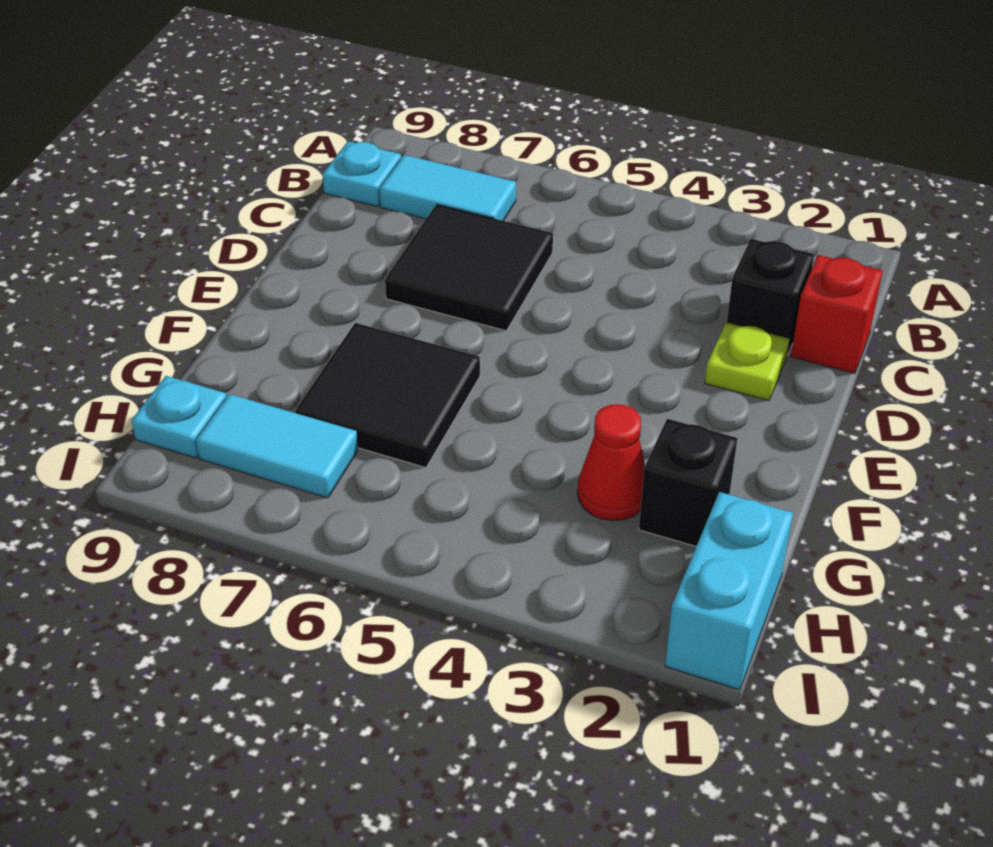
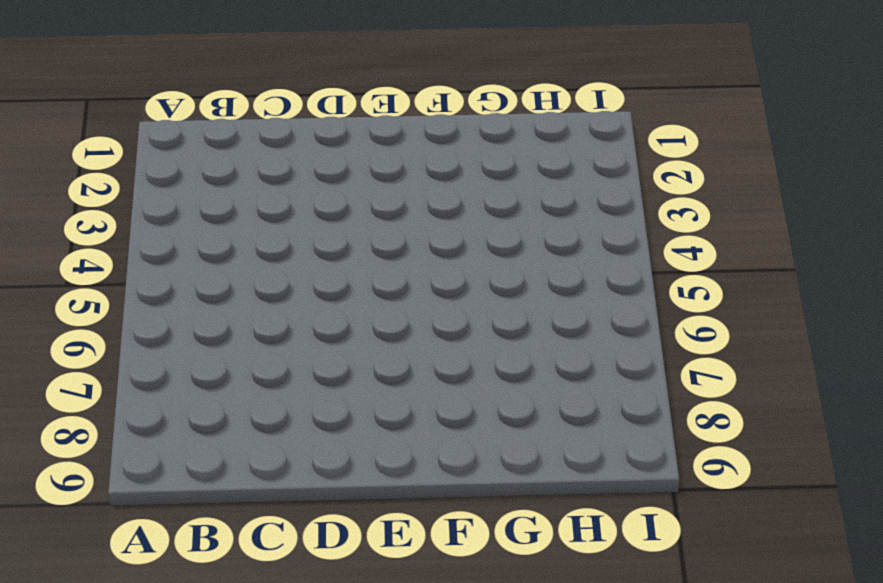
none -> cyan tile B7:B8 level 1
none -> cyan plate B9 level 1
none -> red brick C1 level 1

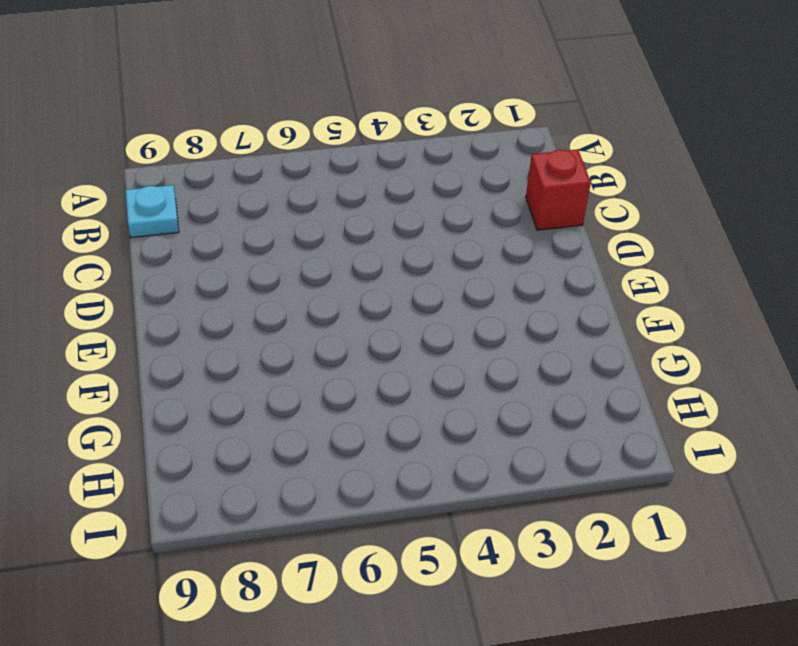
none -> cyan tile B7:B8 level 1
none -> black brick C2 level 1
none -> black tile C6:D7 level 1

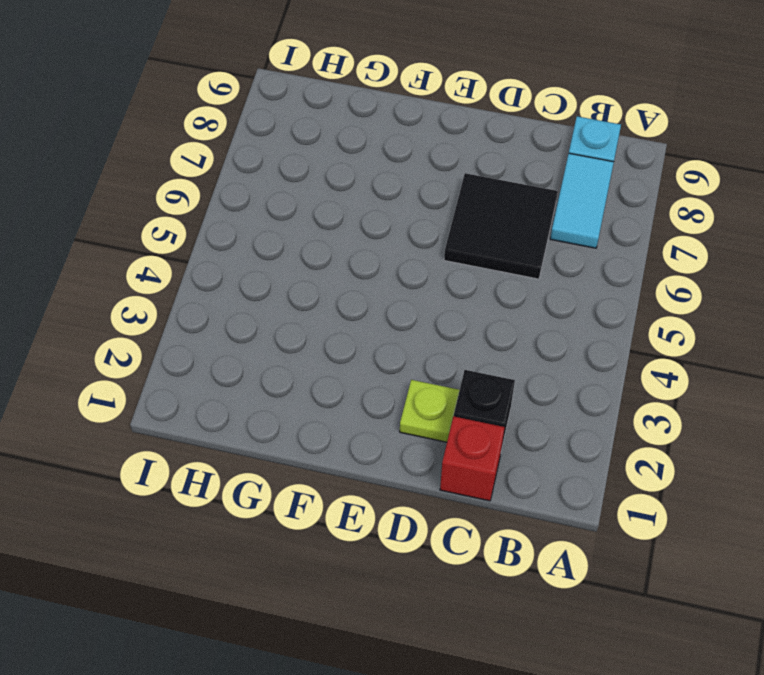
none -> black tile F6:G7 level 1
none -> black brick G2 level 1
none -> red cone G3 level 1

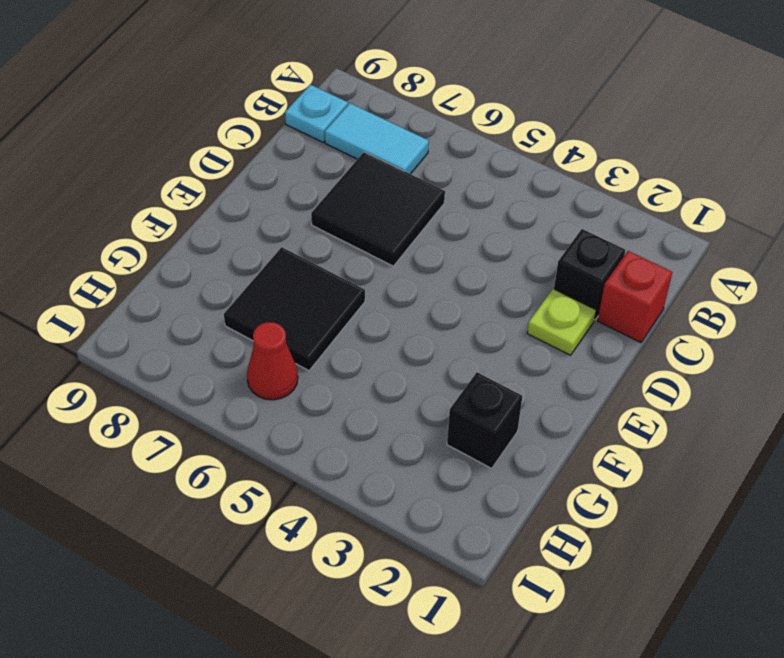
red cone H6 level 1 -> red cone G3 level 1
none -> cyan brick H1:I1 level 1
none -> cyan tile H7:H8 level 1
none -> cyan plate H9 level 1

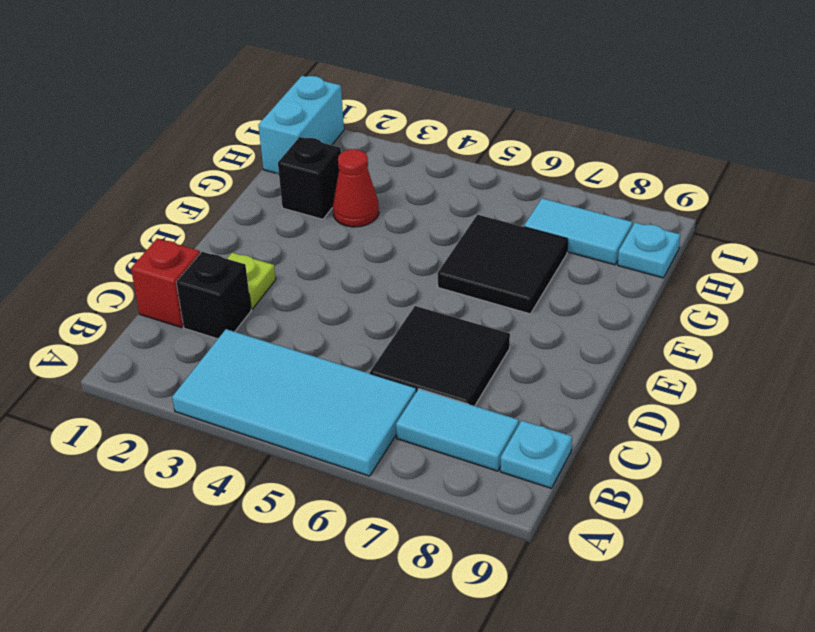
cyan tile A3:B6 level 1 -> none

